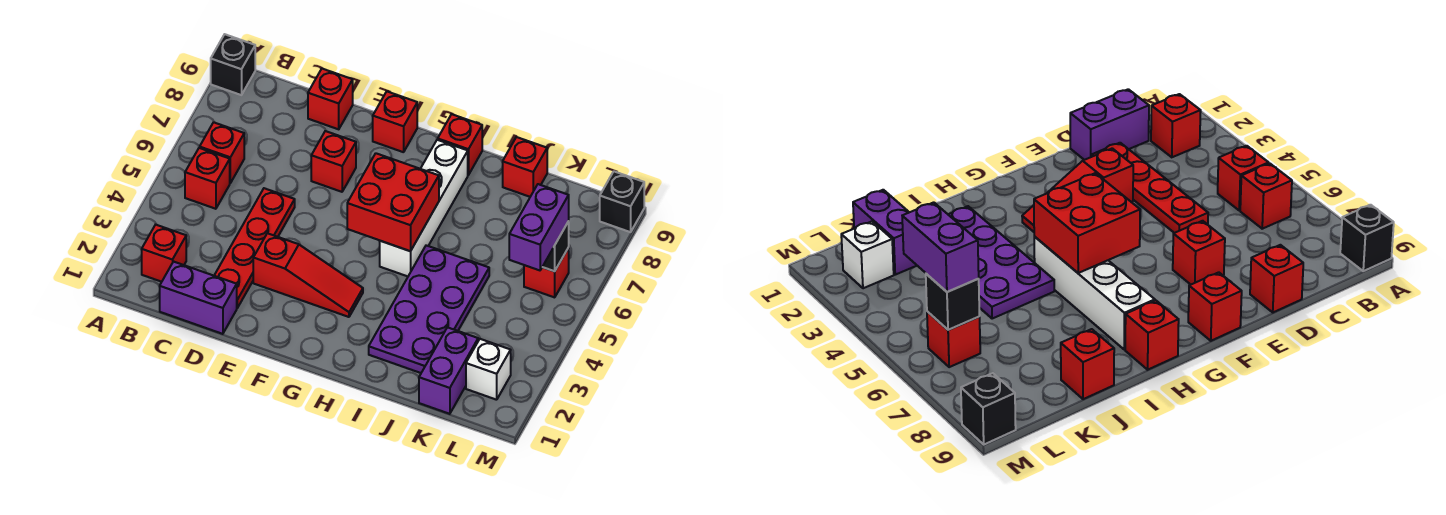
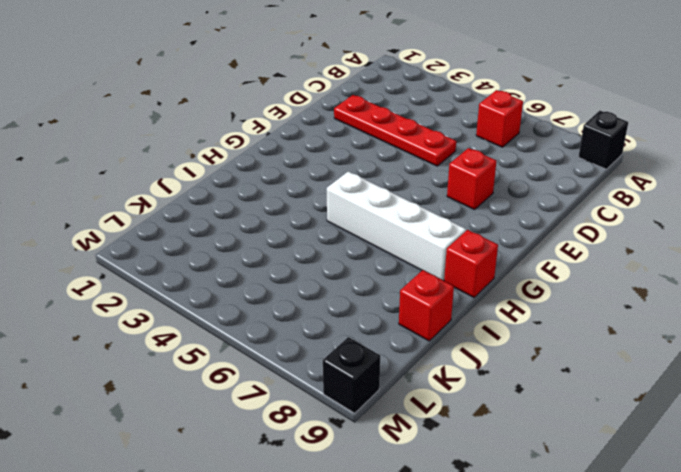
none -> red brick B2 level 1
none -> red brick B5 level 1
none -> purple brick C1:D1 level 1

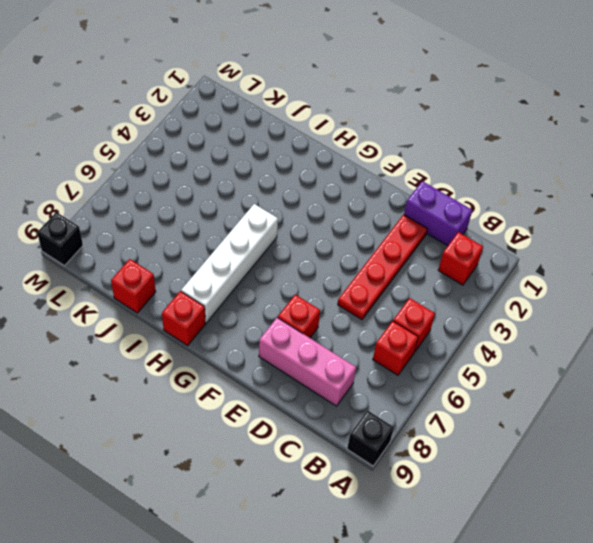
pink brick C8:E8 level 1 -> none
none -> red brick D9 level 1
none -> red slope E3:G3 level 1 top E
none -> red brick F9 level 1

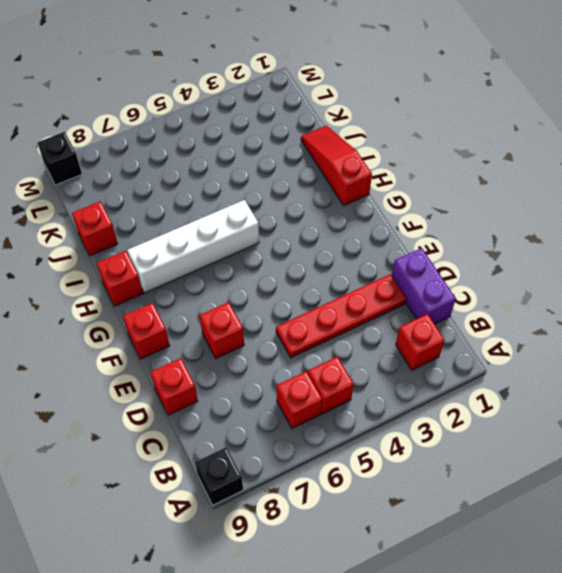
red slope H1:J1 level 1 top H -> red slope E3:G3 level 1 top E
none -> purple plate I2:J5 level 1
none -> purple brick K1:K2 level 1
none -> white brick L2 level 1

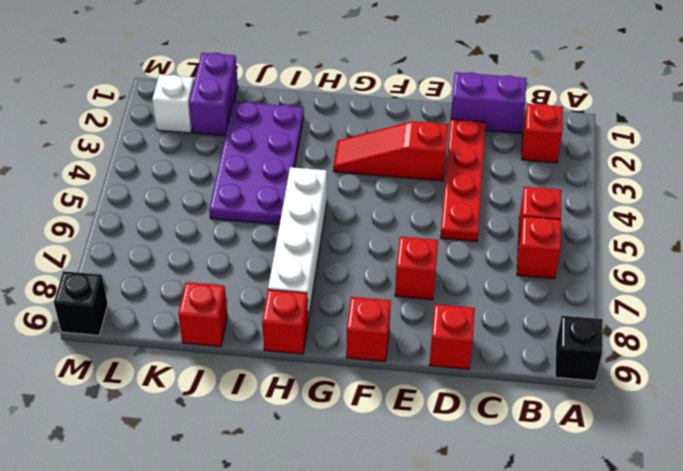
none -> red brick L6 level 1
none -> red brick G5:H6 level 2
none -> black brick L6 level 2

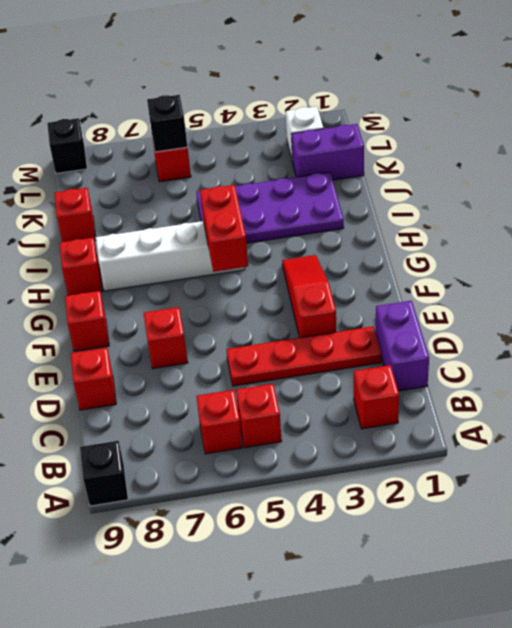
red brick G5:H5 level 2 -> red brick G5:H6 level 2
none -> purple brick L5:L6 level 3

